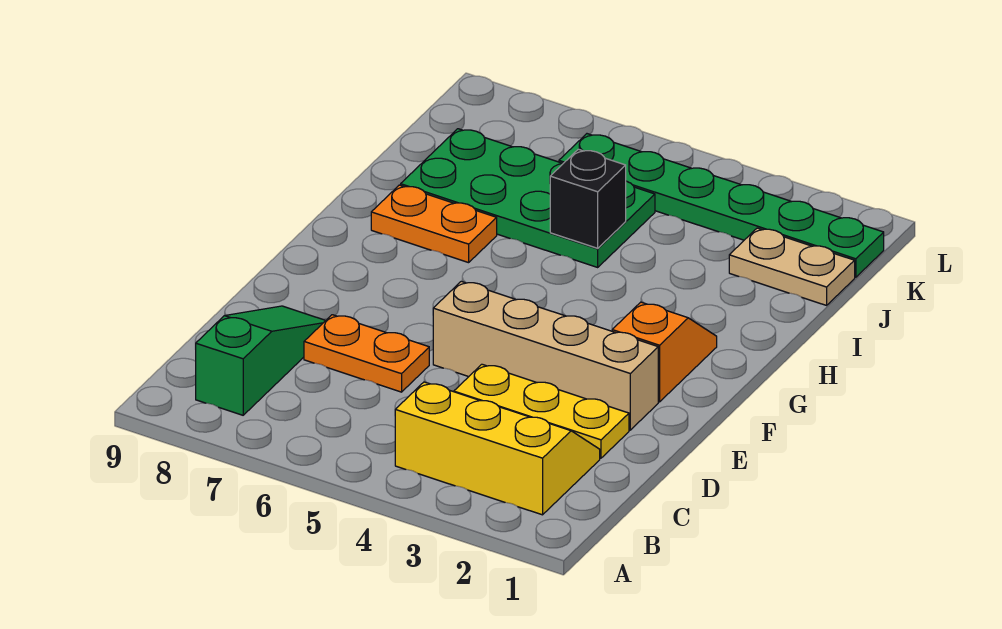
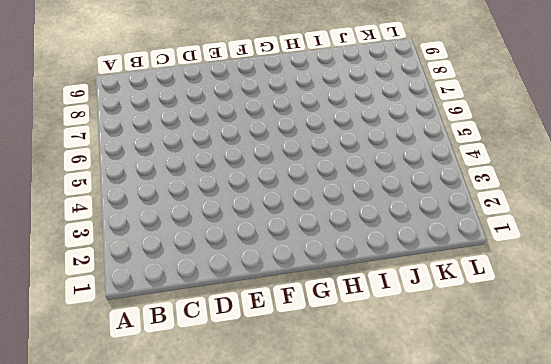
none -> yellow slope B2:C4 level 1 top B
none -> green slope B8:D8 level 1 top B

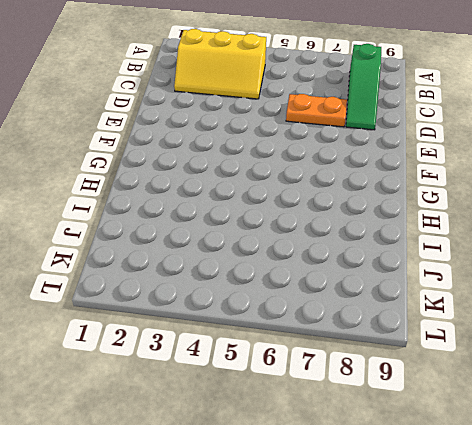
none -> yellow plate D2:D4 level 1
none -> tan brick E2:E5 level 1

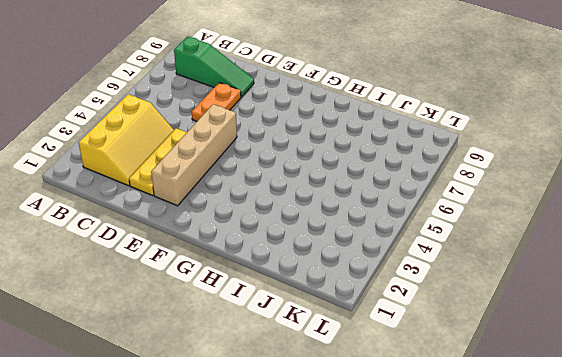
none -> orange slope F2:G2 level 1 top F
none -> orange plate H7:H8 level 1

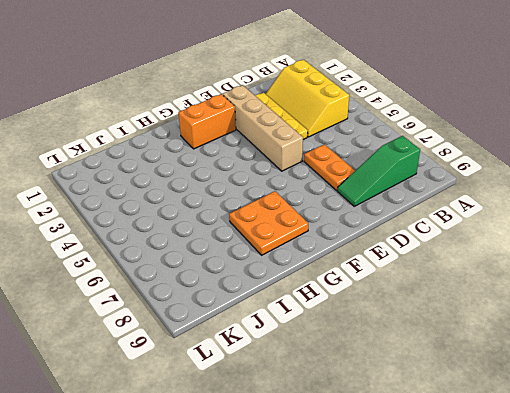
orange brick F2:G2 level 1 -> orange slope F2:G2 level 1 top F
orange plate G7:H8 level 1 -> orange plate H7:H8 level 1
none -> green plate I5:J8 level 1
none -> tan plate J1:J2 level 1

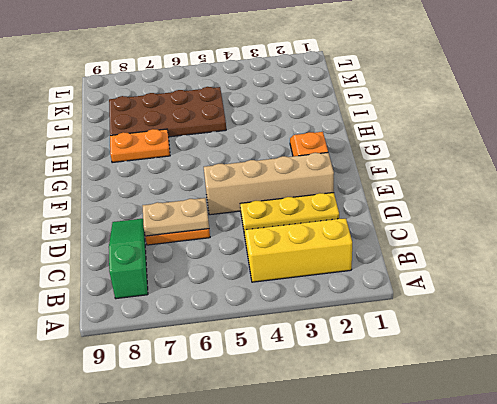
tan plate D6:D7 level 2 -> tan plate J1:J2 level 1
brown plate I5:J8 level 1 -> green plate I5:J8 level 1
none -> green plate K1:K6 level 1
none -> black brick I5 level 2

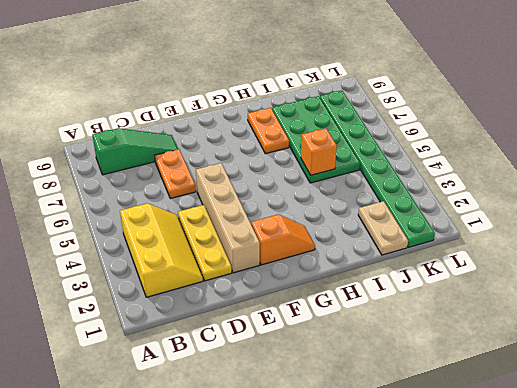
orange brick I5 level 2 -> black brick I5 level 2
green plate K1:K8 level 1 -> green plate K1:K6 level 1

